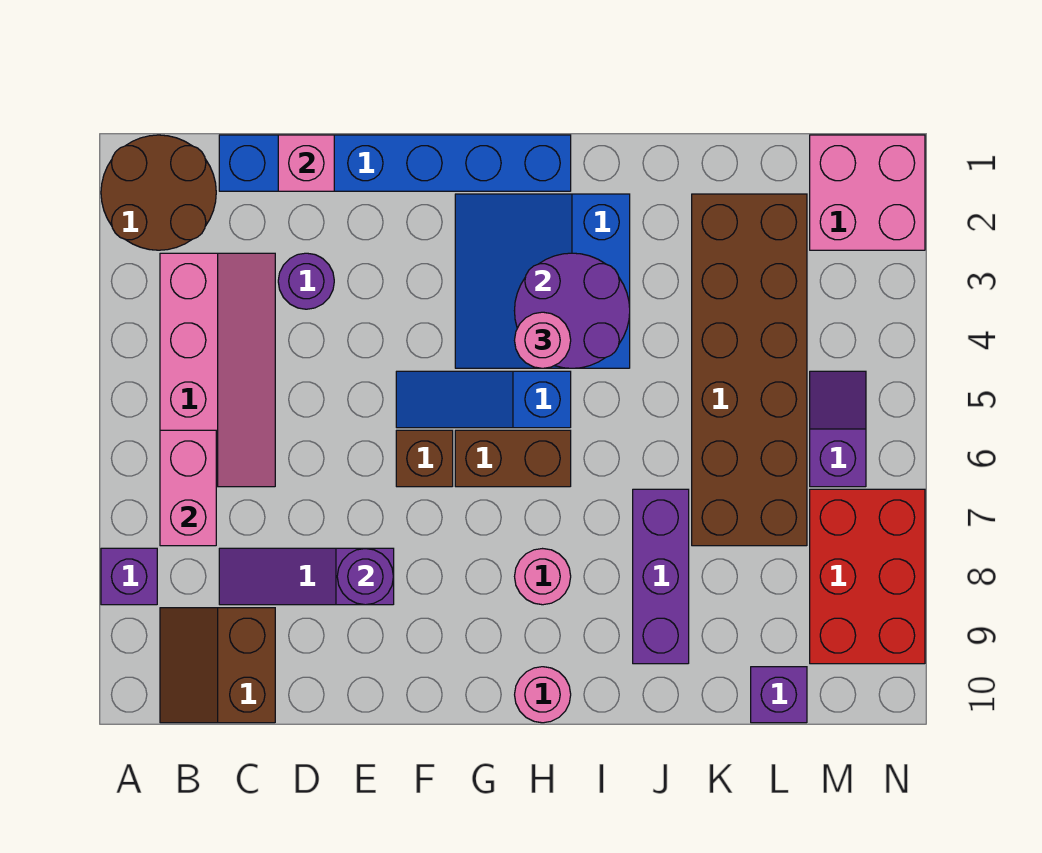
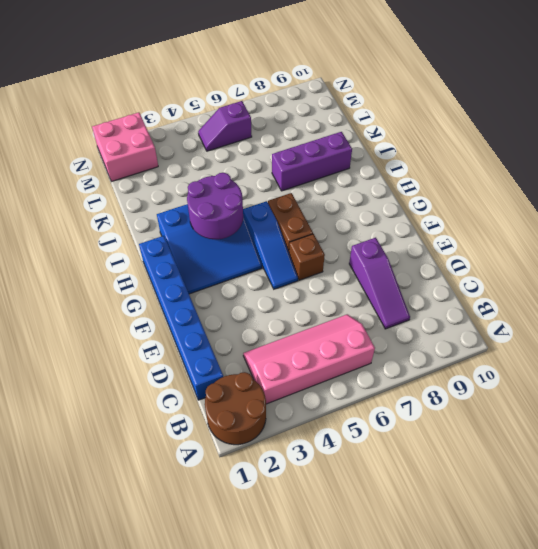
none -> purple brick A8 level 1
none -> brown slope B9:C10 level 1 top C
none -> purple round brick D3 level 1

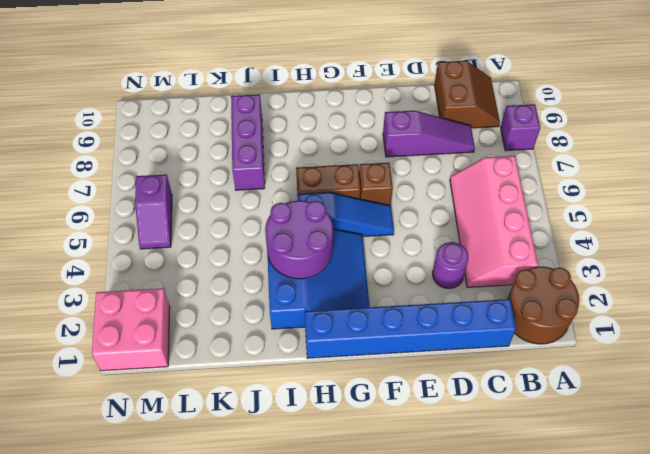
none -> pink round brick H8 level 1
none -> pink round brick H10 level 1
none -> brown brick K2:L7 level 1

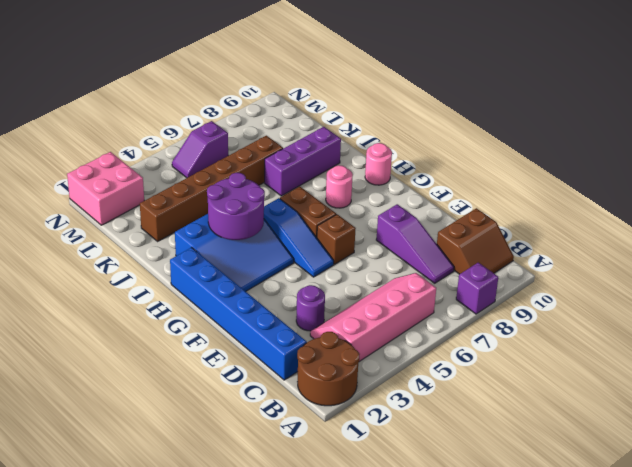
brown brick K2:K7 level 1 -> brown brick K2:L7 level 1
none -> purple brick L10 level 1
none -> red brick M7:N9 level 1
none -> pink brick B6:B7 level 2

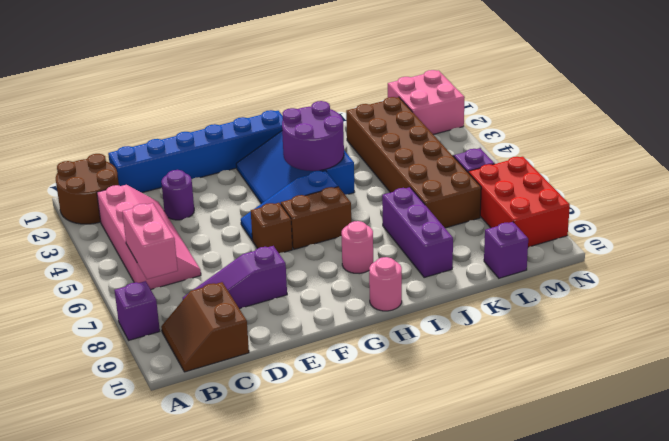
none -> pink brick D1 level 2
none -> purple round brick E8 level 2
none -> pink round brick H4 level 3

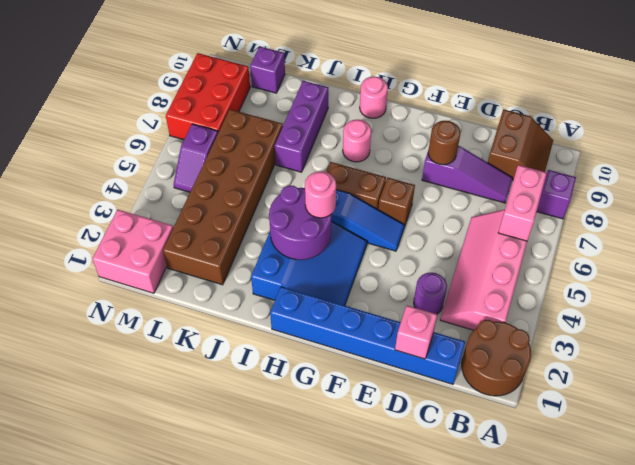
brown round brick E8 level 2 -> purple round brick E8 level 2

